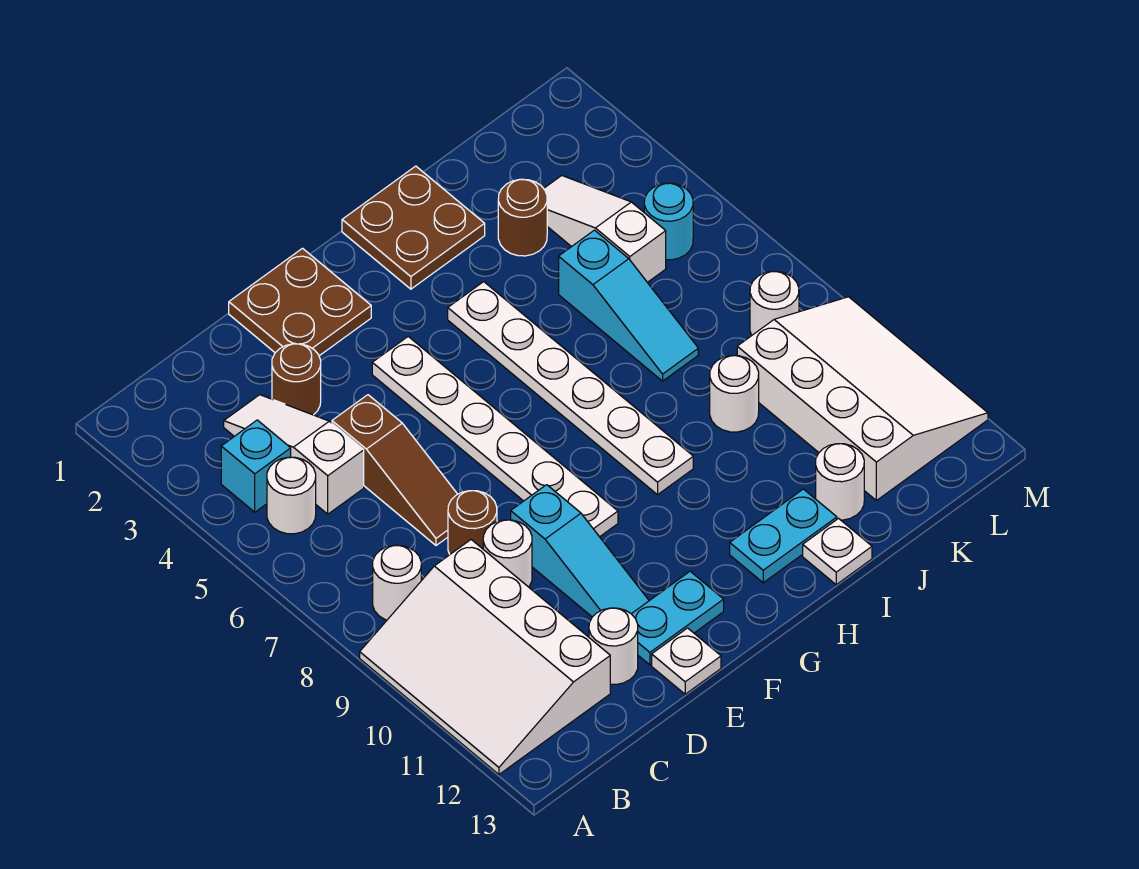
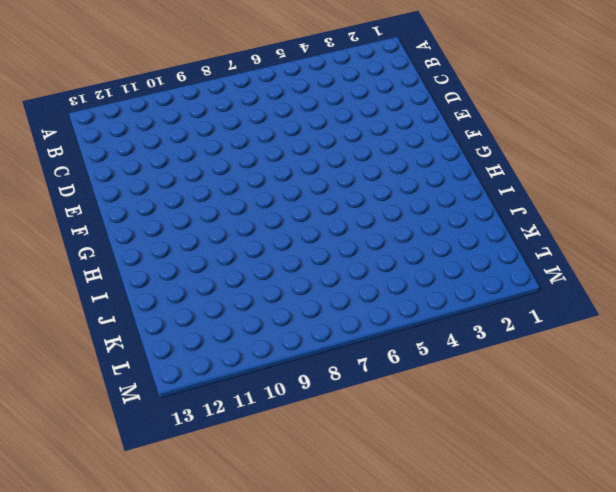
none -> white slope A9:C12 level 1 top C
none -> cyan brick B4 level 1
none -> white round brick B5 level 1

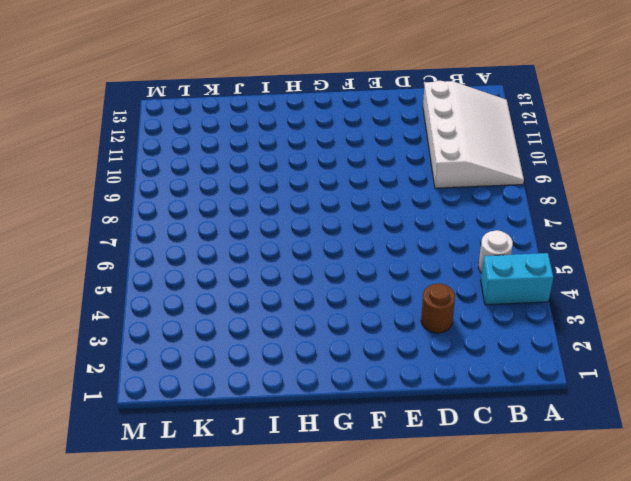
cyan brick A4:B4 level 1 -> cyan brick B4 level 1
none -> white round brick B8 level 1
none -> white slope C3:C5 level 1 top 5
none -> brown slope D5:D7 level 1 top 5

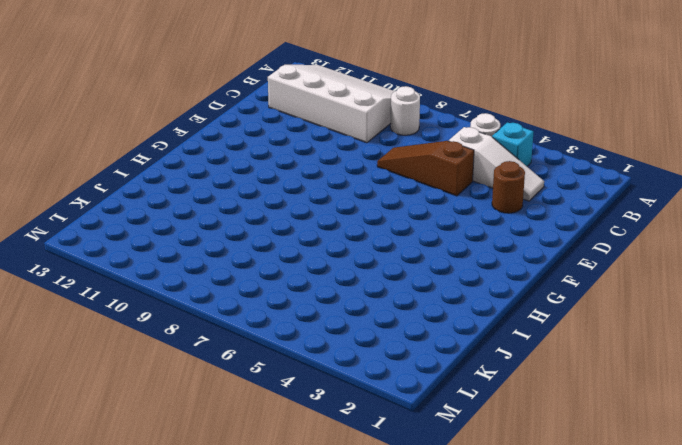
none -> brown round brick D8 level 1
none -> white round brick D9 level 1
none -> white round brick D12 level 1

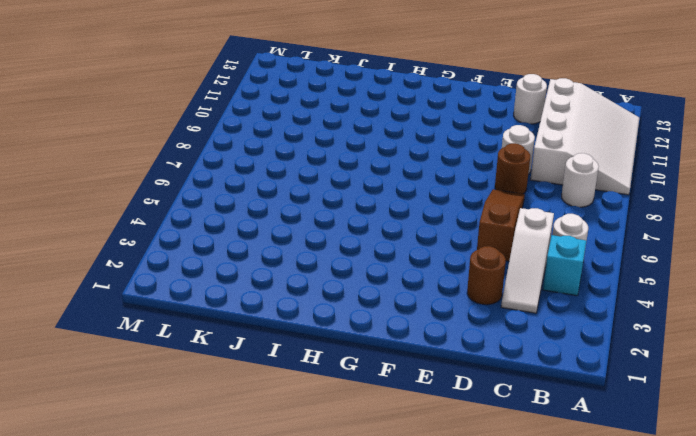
none -> brown plate E1:F2 level 1
none -> cyan slope E9:E11 level 1 top 9
none -> cyan plate E12:F12 level 1

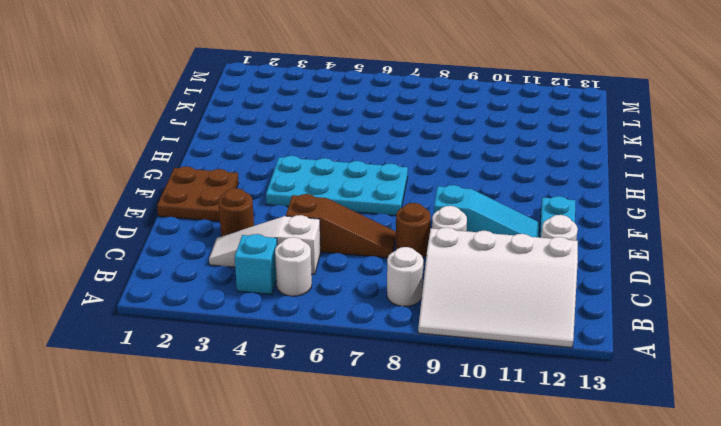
cyan plate F4:G7 level 1 -> white plate F4:F9 level 1
none -> white plate E13 level 1
none -> brown plate H1:I2 level 1
none -> white plate H4:H9 level 1

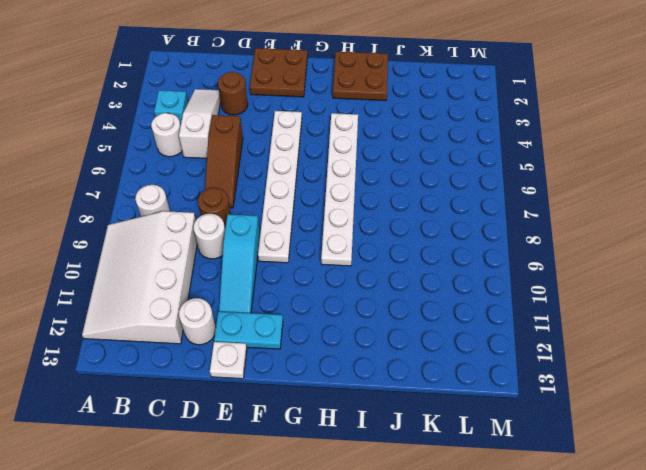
none -> cyan plate H12:I12 level 1
none -> white plate I13 level 1
none -> brown round brick J3 level 1

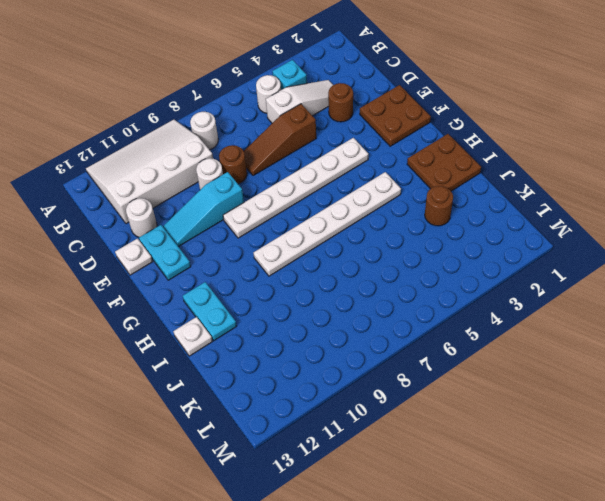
none -> cyan slope J5:J7 level 1 top 5
none -> white round brick J9 level 1
none -> white round brick J12 level 1

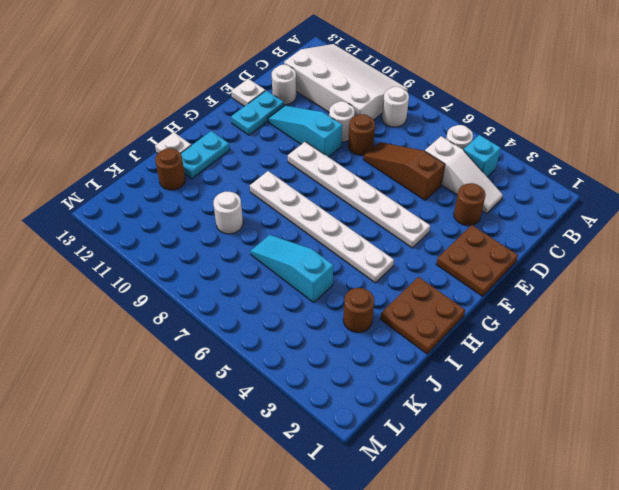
brown round brick J12 level 1 -> white round brick J12 level 1
none -> white slope K3:K5 level 1 top 5
none -> white slope K9:M12 level 1 top K
none -> cyan round brick L5 level 1

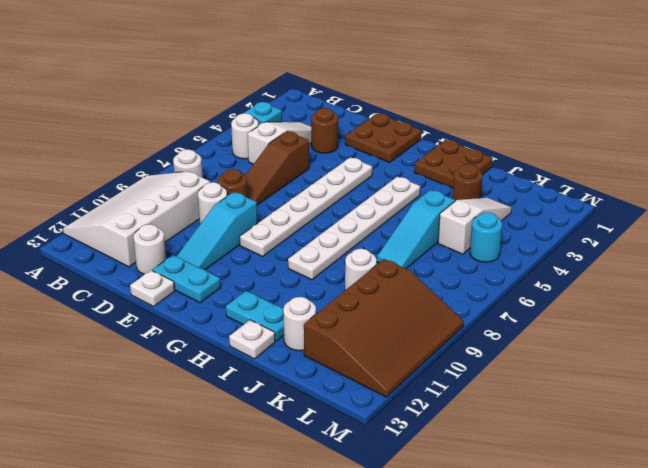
brown slope K9:M12 level 1 top K -> white slope K9:M12 level 1 top K
none -> white round brick L8 level 1

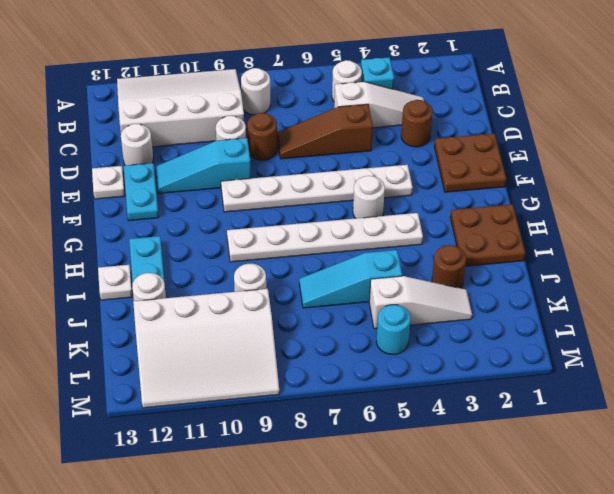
white round brick G5 level 1 -> white round brick L8 level 1

